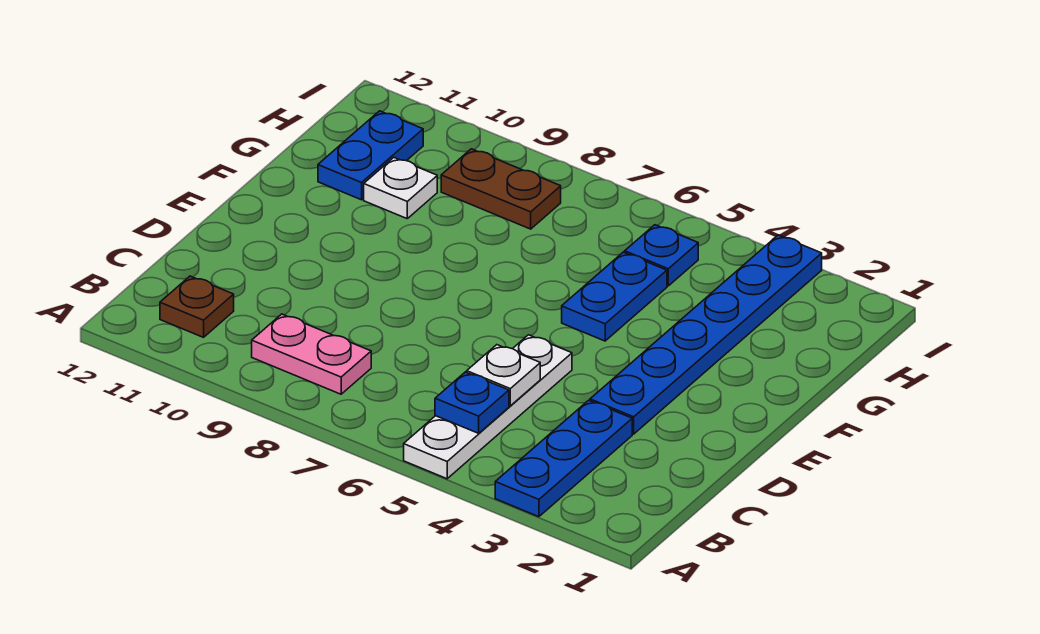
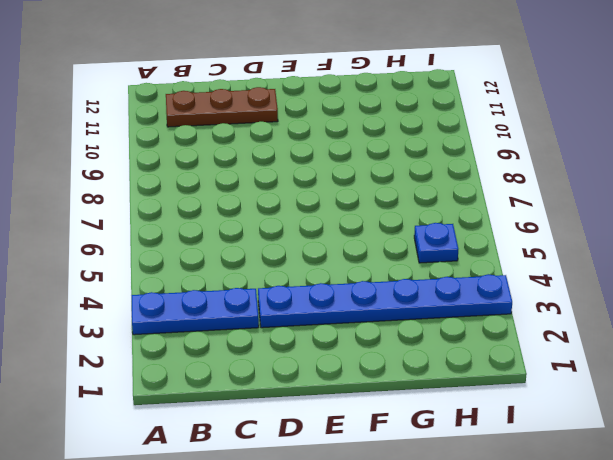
brown plate B11:D11 level 1 -> brown plate B11 level 1
none -> white plate A5:D5 level 1
none -> pink plate B8:B9 level 1
none -> blue plate F5:G5 level 1

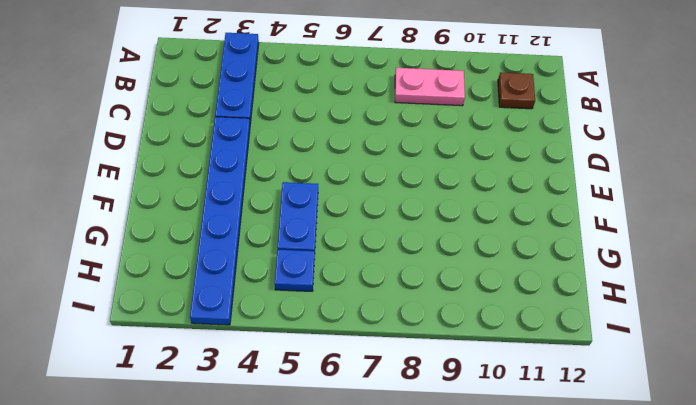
none -> white plate A5:D5 level 1
none -> white plate G10 level 1
none -> blue plate G11:H11 level 1

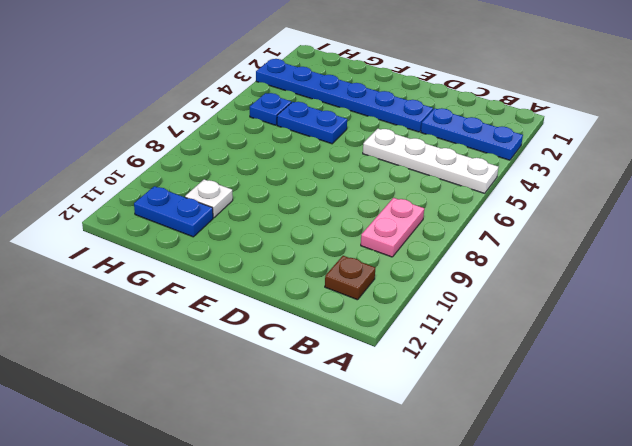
none -> brown plate H8:H9 level 1
none -> blue plate B5 level 2
none -> white plate C5 level 2

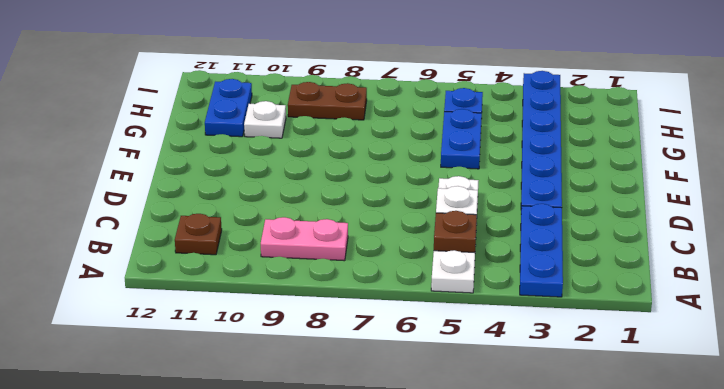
brown plate B5 level 2 -> blue plate B5 level 2

